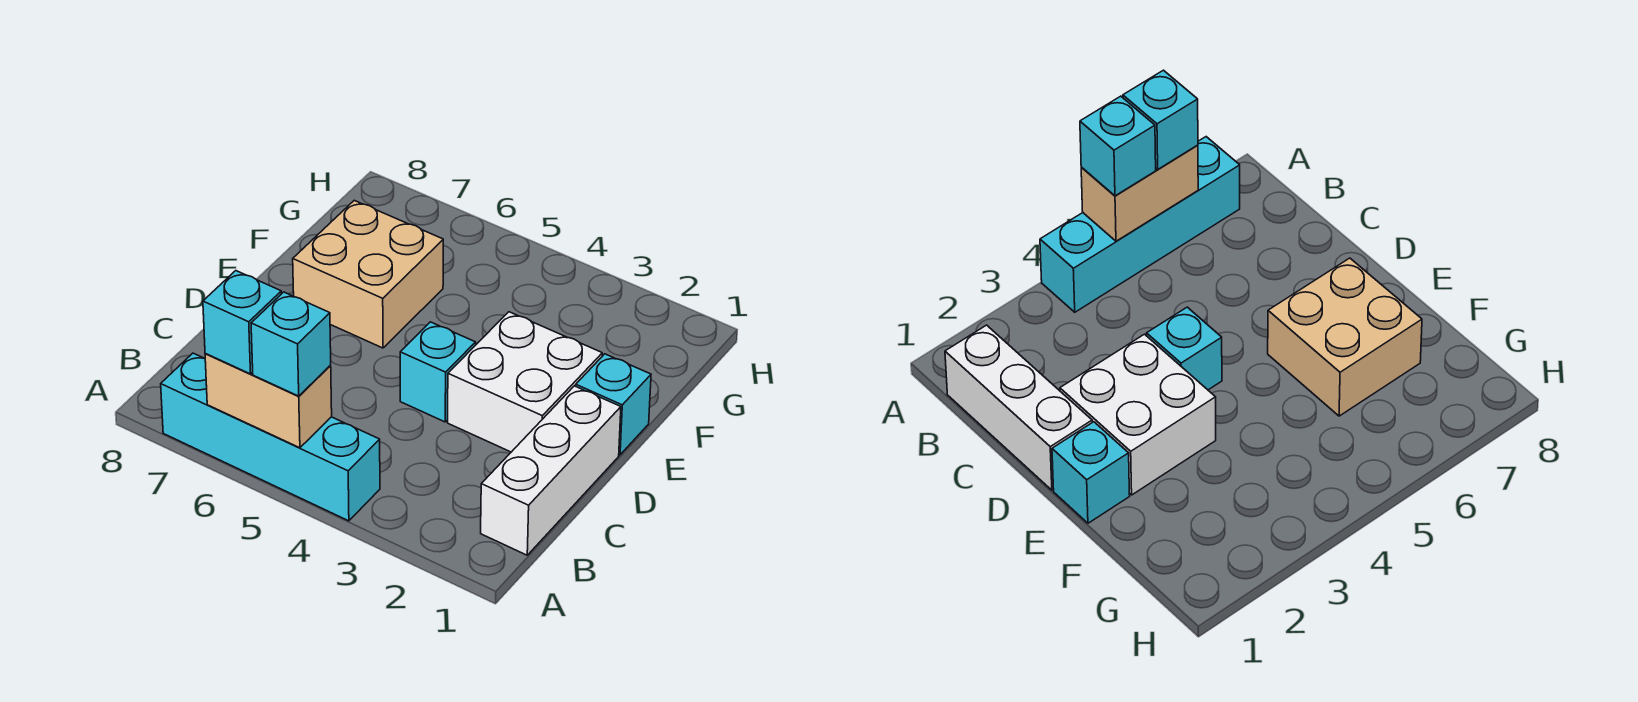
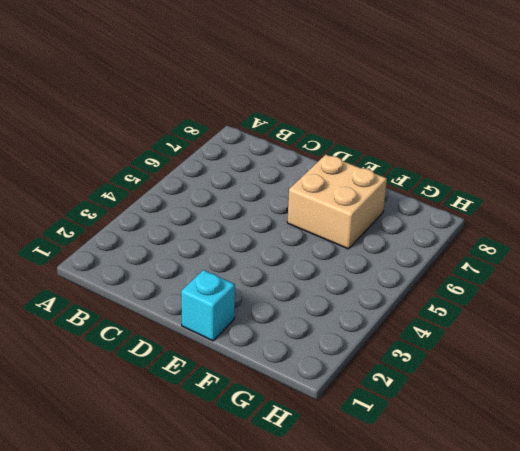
none -> cyan brick A4:A7 level 1
none -> white brick B1:D1 level 1

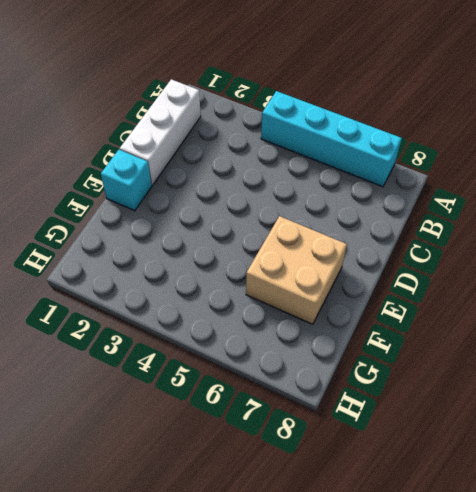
none -> white brick D2:E3 level 1
none -> cyan brick D4 level 1

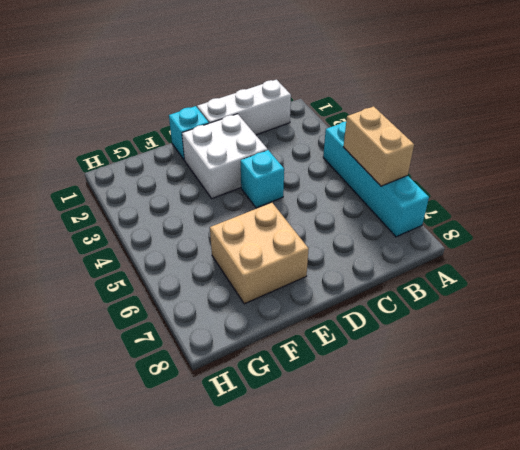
none -> cyan brick A5 level 3
none -> cyan brick A6 level 3

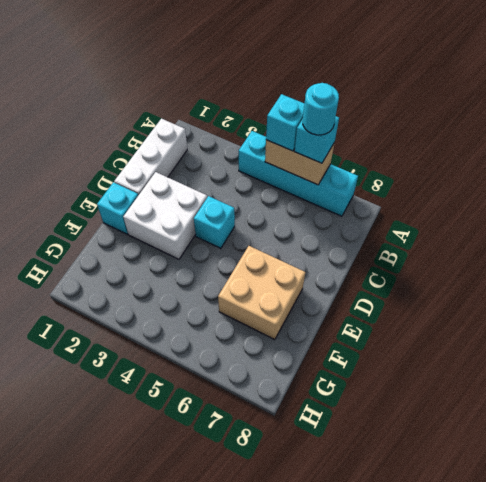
cyan round brick A6 level 4 -> none

